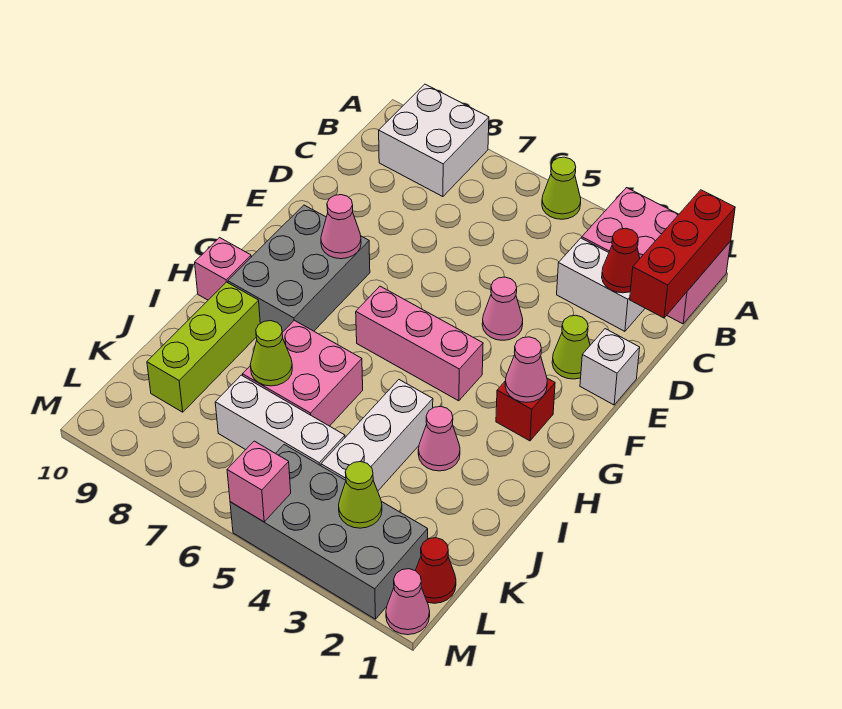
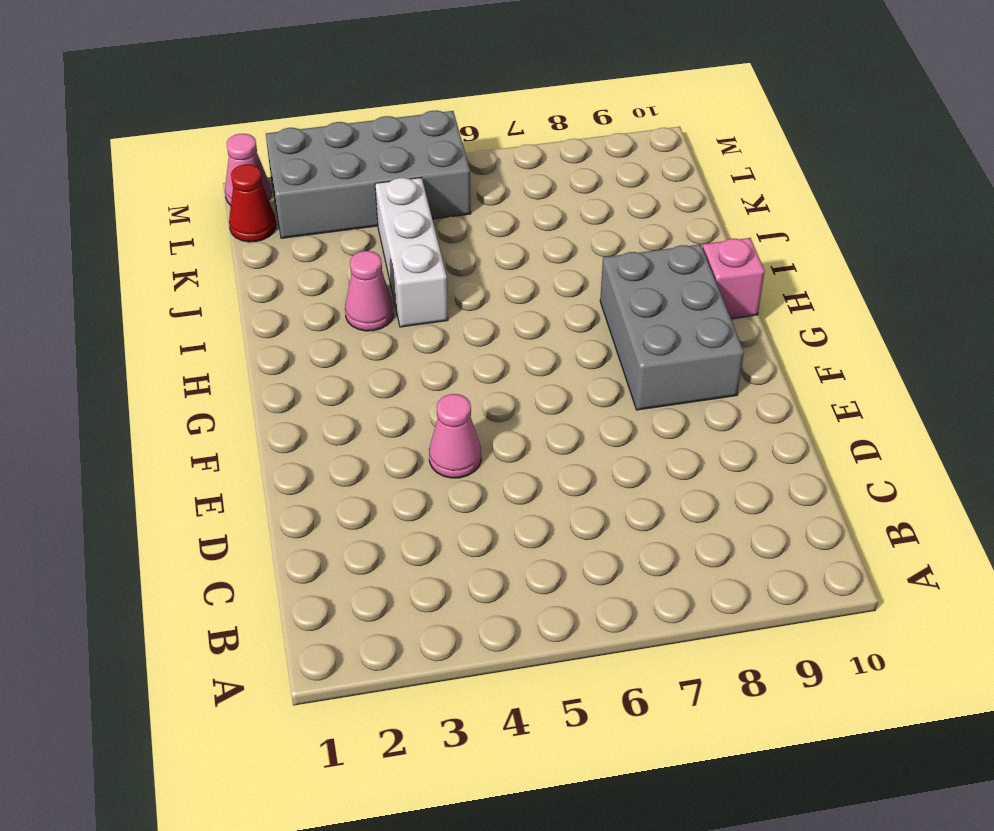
none -> pink brick A1:B3 level 1
none -> lime cone A5 level 1
none -> white brick A8:B9 level 1

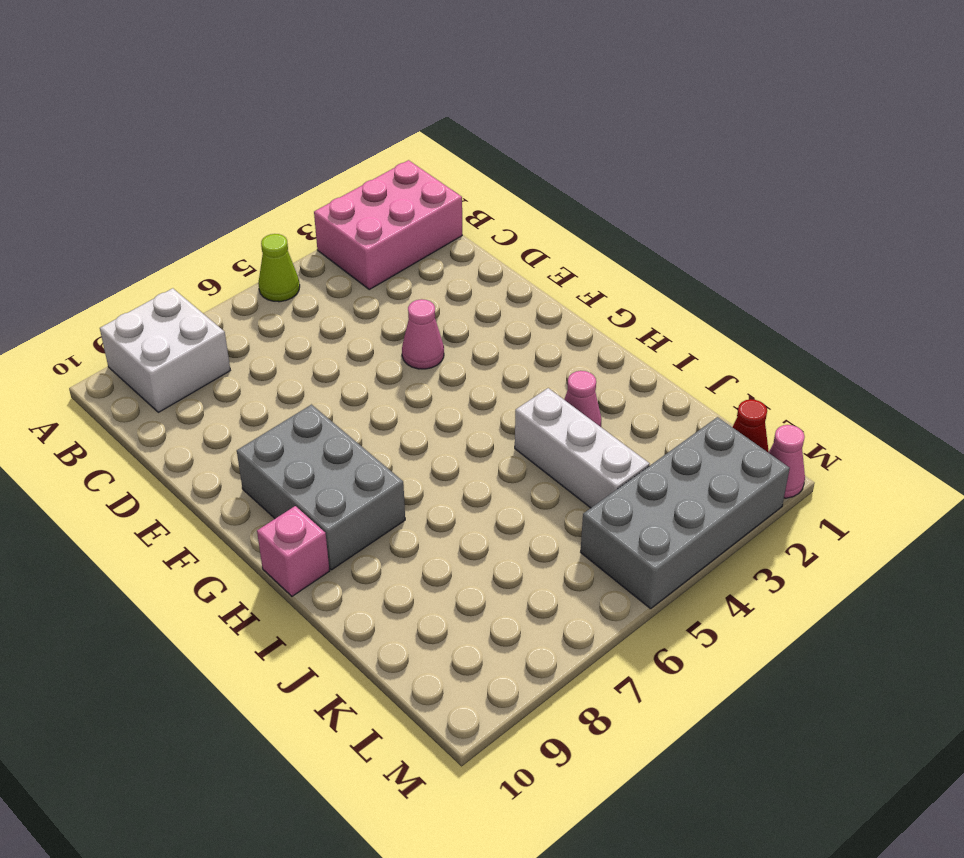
none -> white brick C2:C3 level 1
none -> white brick E1 level 1
none -> lime cone E2 level 1

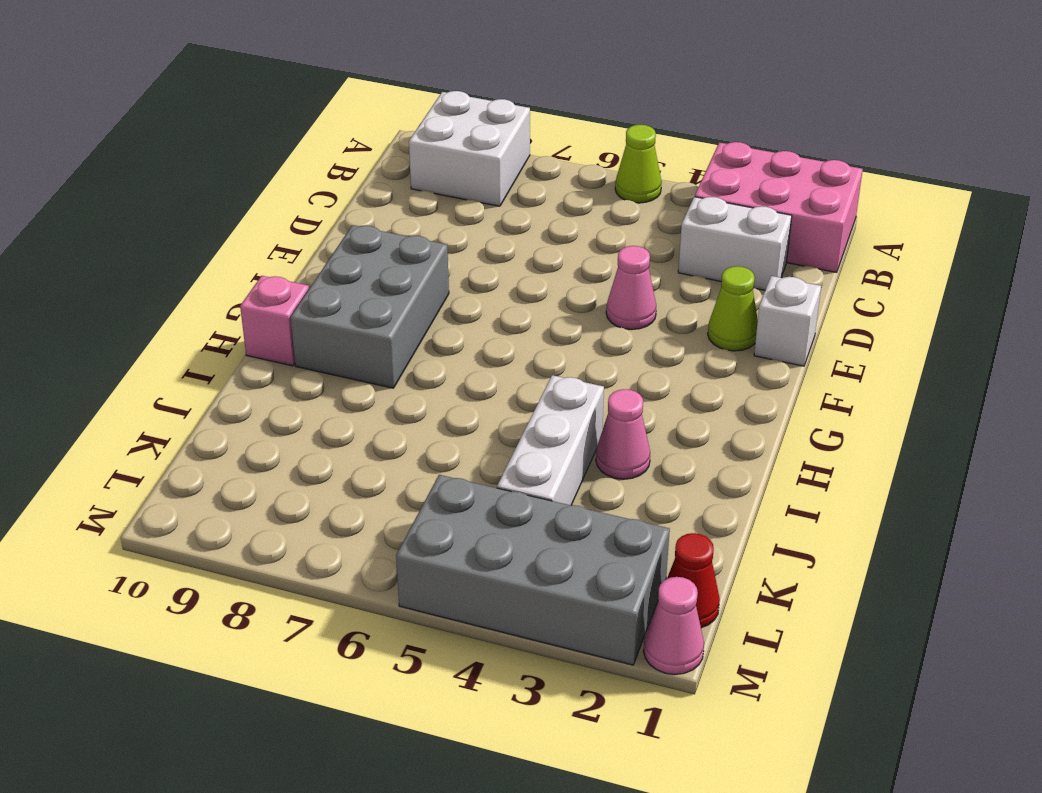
none -> red brick G2 level 1
none -> pink brick G4:G6 level 1
none -> pink brick I6:J7 level 1

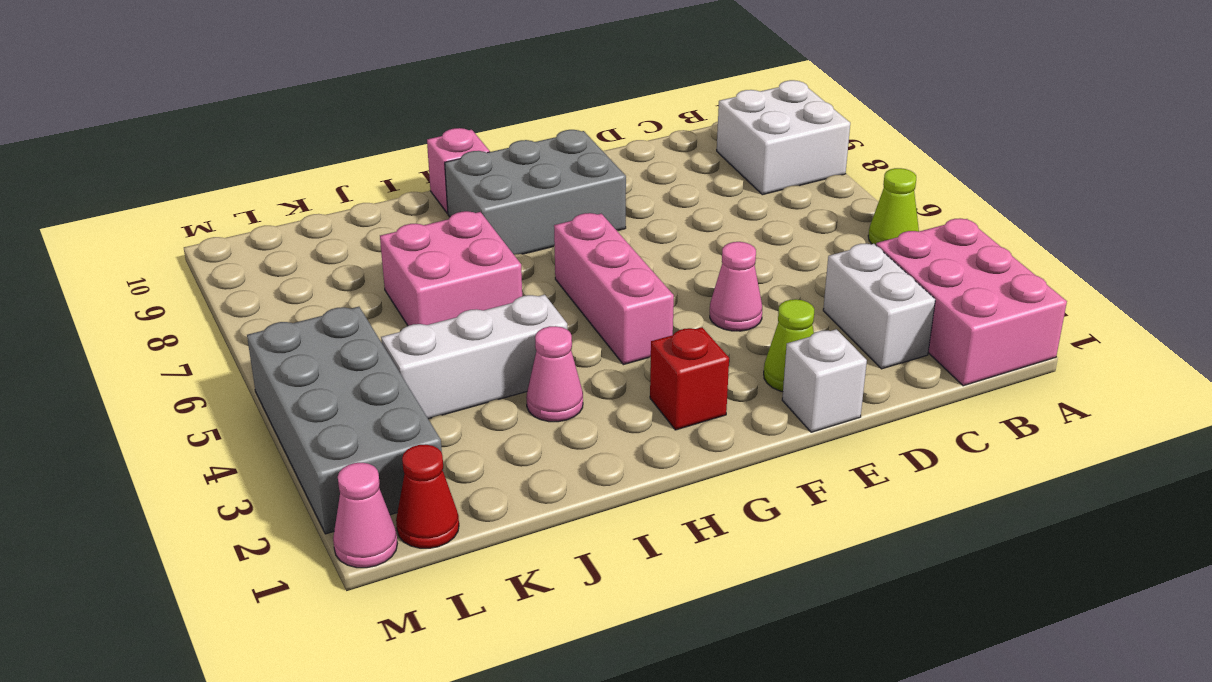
none -> lime brick I9:K9 level 1
none -> white brick K5:K7 level 1
none -> red brick A1:C1 level 2

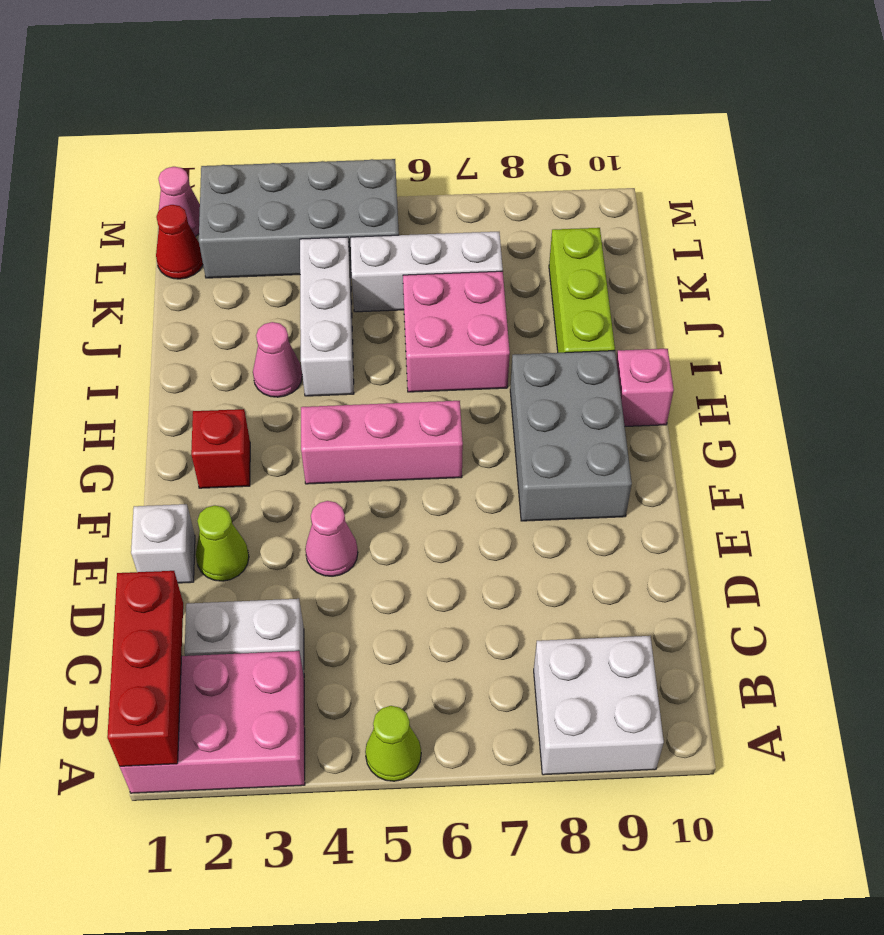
none -> red cone C2 level 2
none -> pink cone F8 level 2
none -> pink cone G2 level 2

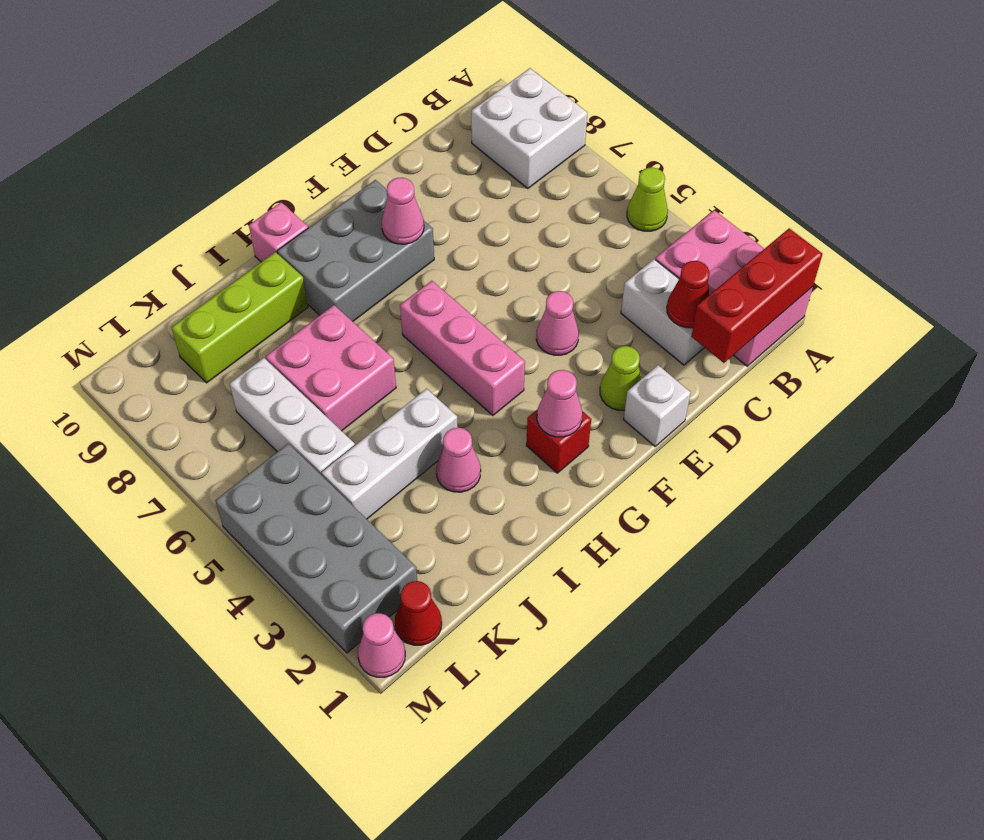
none -> lime cone J7 level 2
none -> lime cone L3 level 2
none -> pink brick M5 level 2

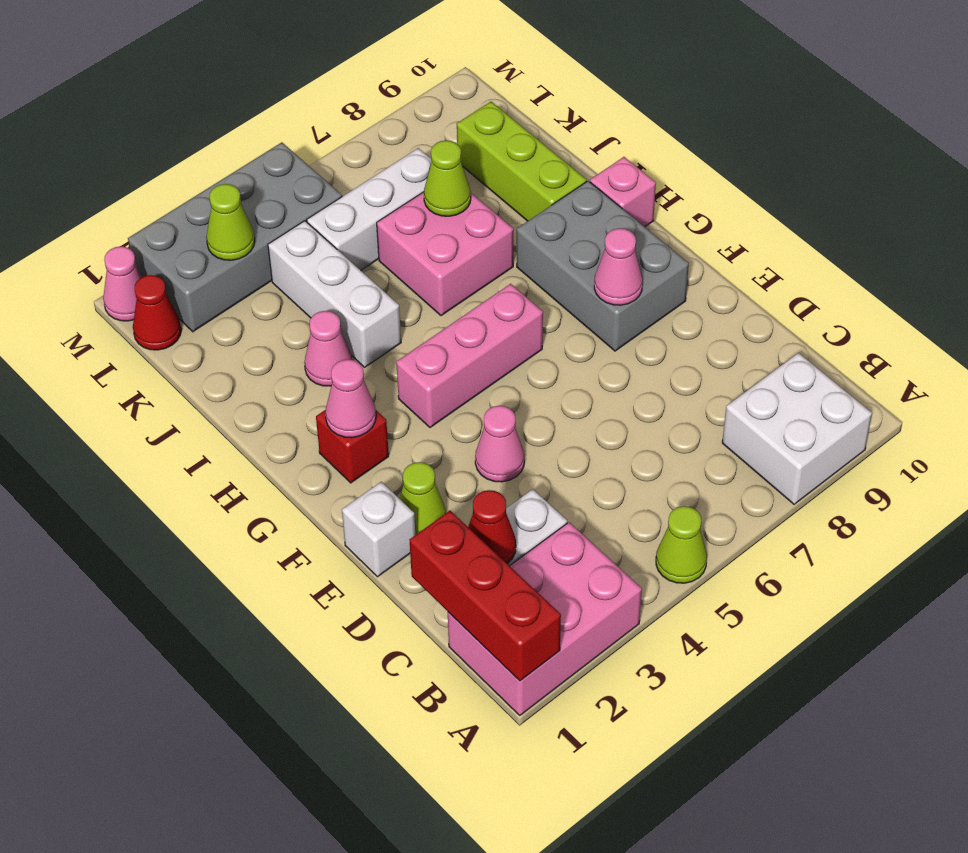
none -> pink brick M5 level 2

